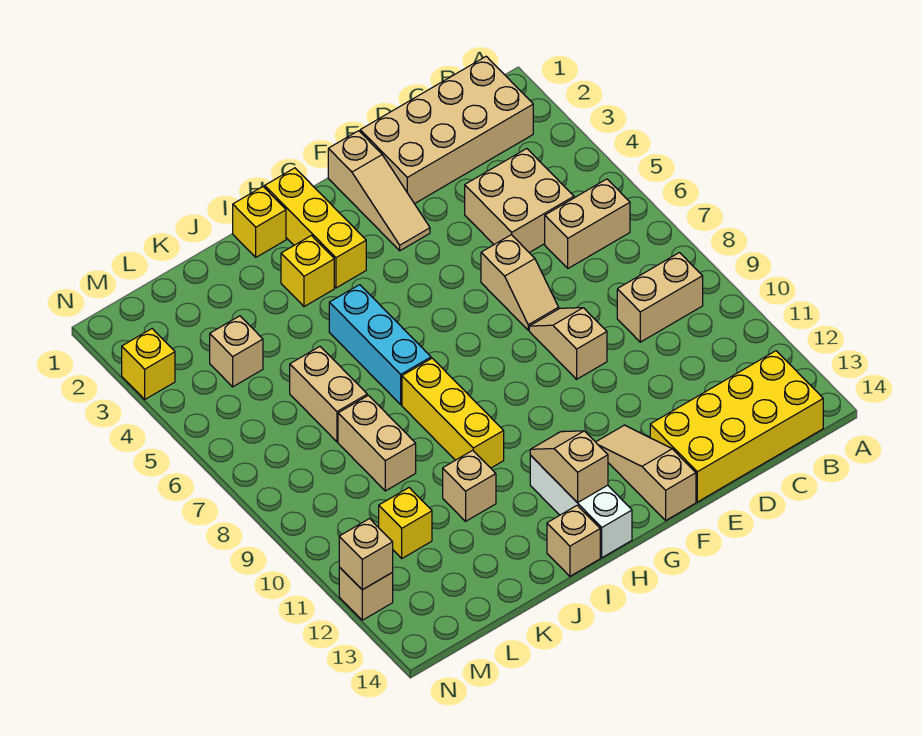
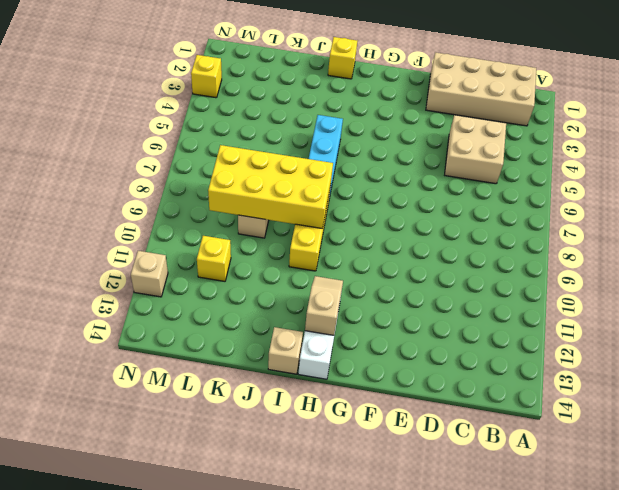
yellow brick I8:L9 level 2 -> yellow brick B13:E14 level 1
none -> tan brick B6:C6 level 1
none -> tan brick B9:C9 level 1
none -> tan slope E6:E7 level 1 top 6

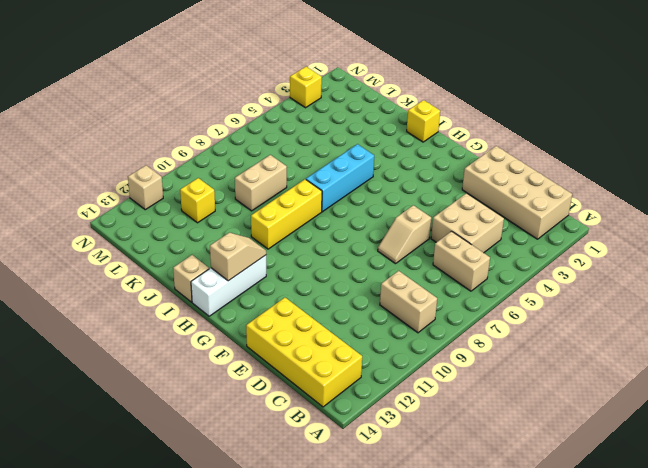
none -> tan slope E8:E9 level 1 top 9
none -> tan slope F1:F3 level 1 top 1
none -> tan slope F12:F14 level 1 top 14

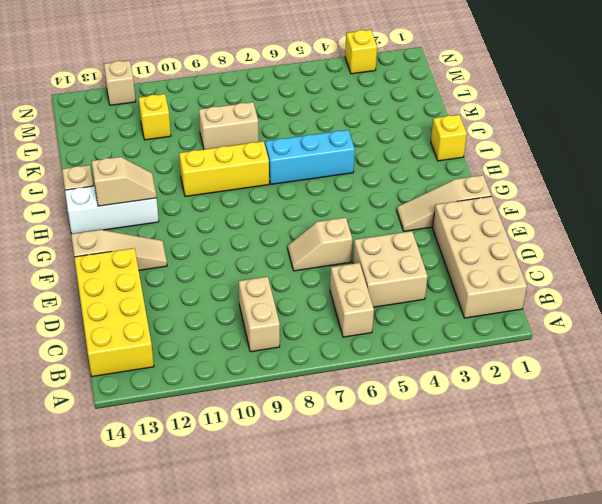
none -> tan slope E8:E9 level 1 top 9
none -> yellow brick H1:H3 level 1
none -> yellow brick I3 level 1

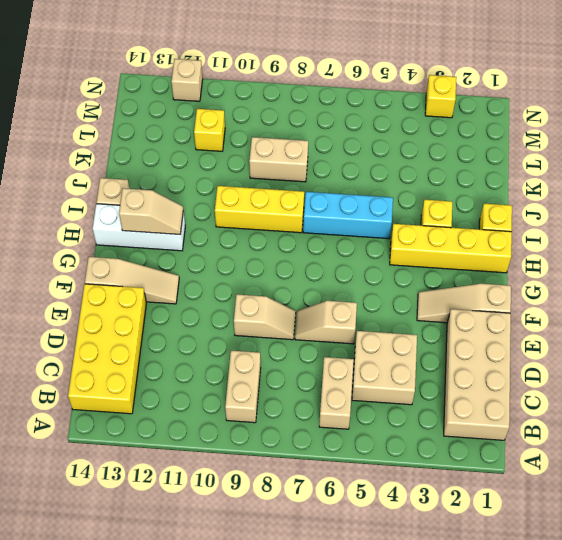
yellow brick H1:H4 level 1 -> yellow brick H1:H3 level 1
none -> tan brick J11 level 1
none -> tan brick K6:K7 level 1
none -> tan brick L4 level 1

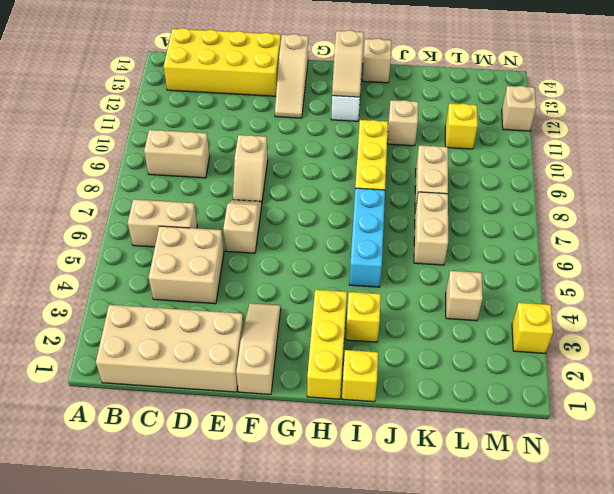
none -> tan brick N12 level 2

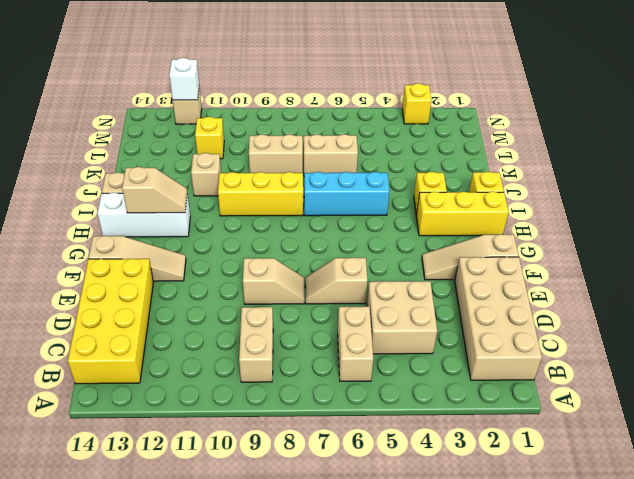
white brick N12 level 2 -> tan brick N12 level 2
none -> tan brick L4 level 1

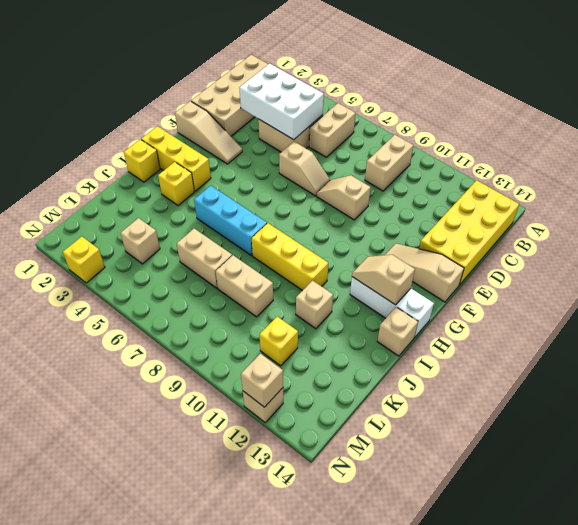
white brick C3:D5 level 2 -> none

